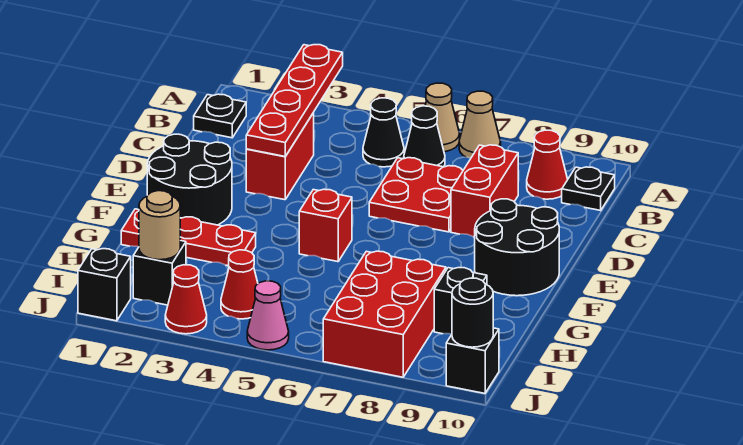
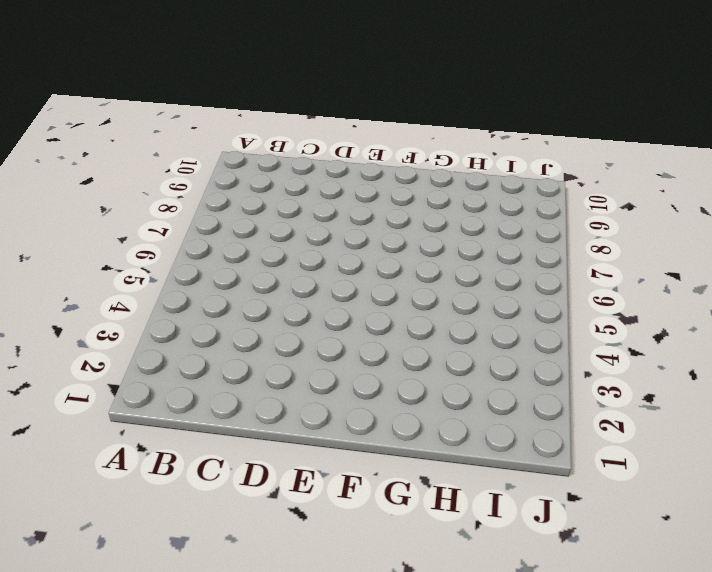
none -> tan cone A6 level 1
none -> tan cone A7 level 1
none -> black plate B1 level 1

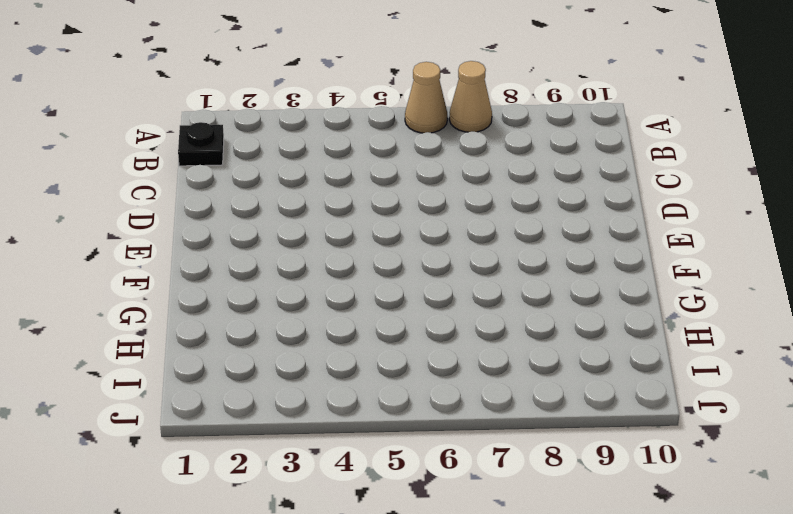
none -> black cone B5 level 1
none -> black cone B6 level 1
none -> red cone B9 level 1

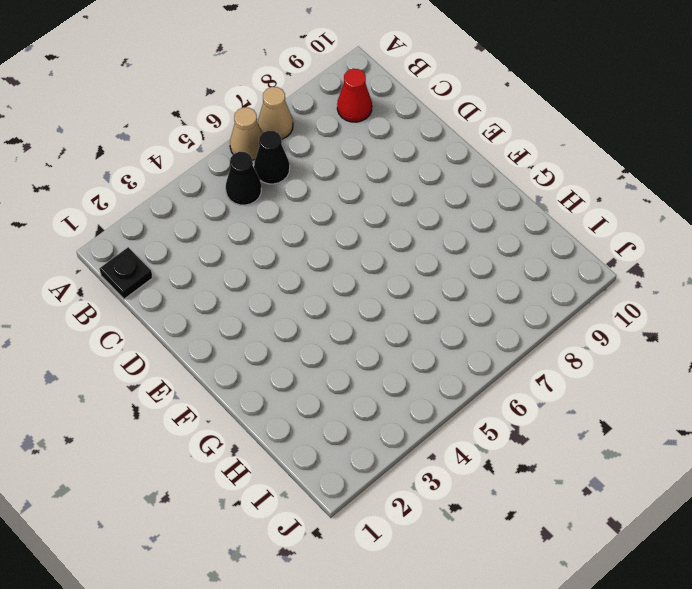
none -> black plate B10 level 1
none -> red brick C3:D3 level 1
none -> red plate C6:D7 level 1

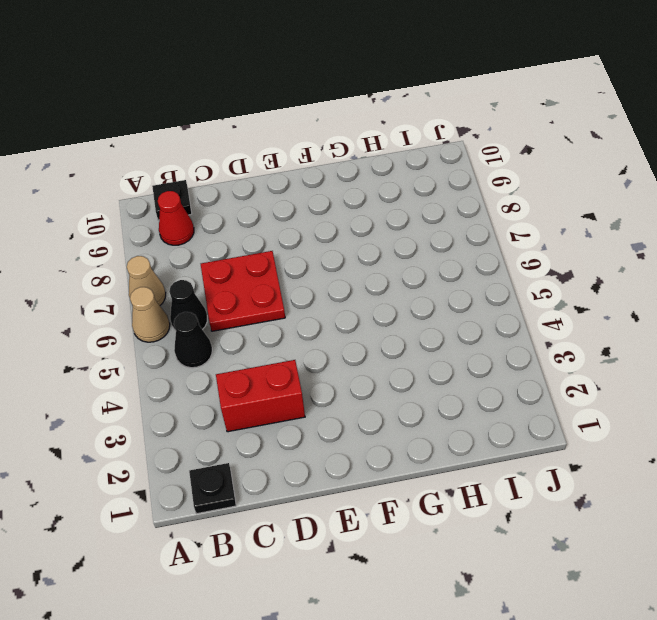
none -> red brick C8:D8 level 1
none -> black round brick E1:F2 level 1
none -> black round brick E9:F10 level 1

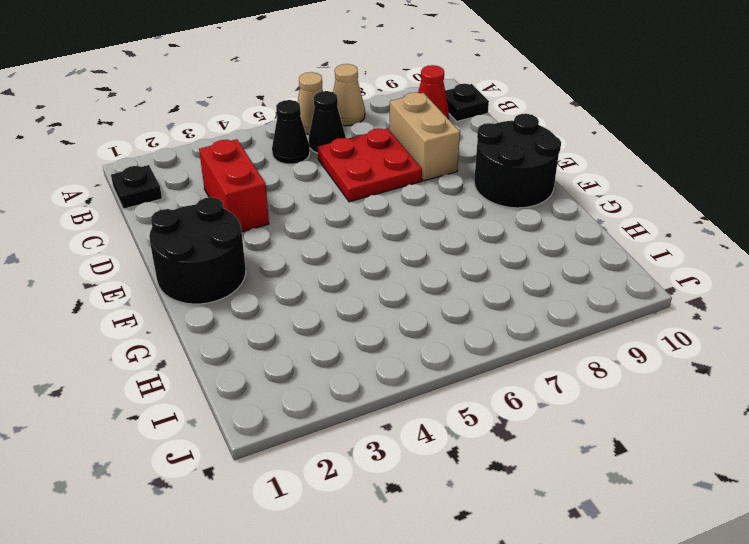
tan brick C8:D8 level 1 -> red brick C8:D8 level 1
none -> red brick F5 level 1
none -> red plate G1:G3 level 1
none -> red brick H7:J8 level 1

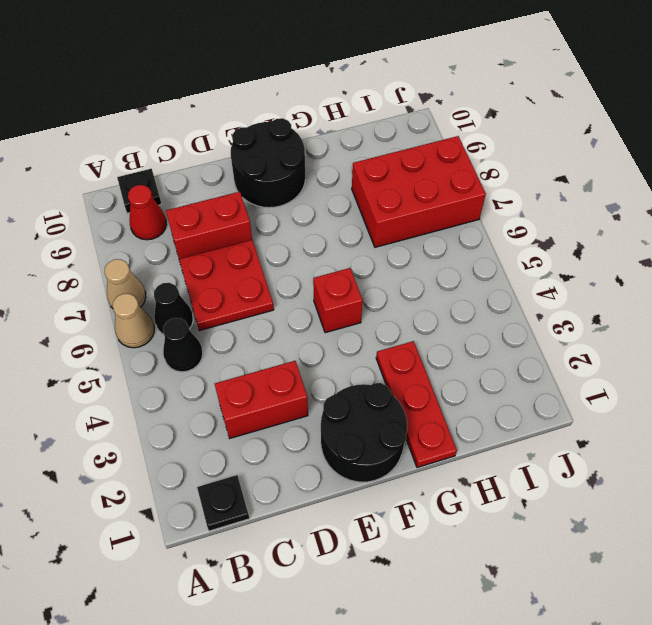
none -> black brick H9 level 1
none -> black brick I2 level 1
none -> red cone I4 level 1

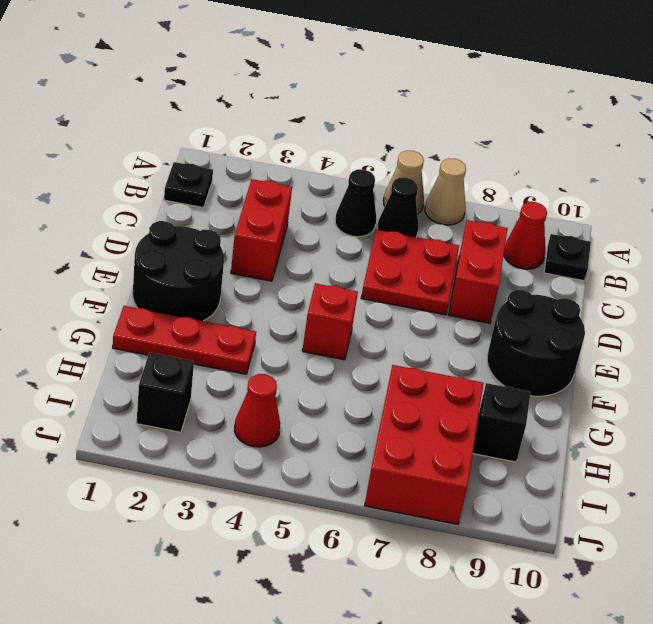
none -> black brick J1 level 1
none -> red cone J3 level 1
none -> pink cone J5 level 1

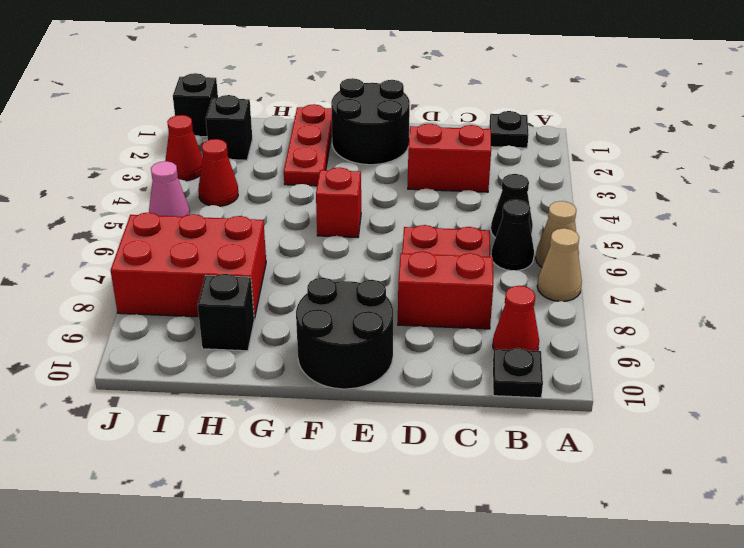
none -> black brick J10 level 1
none -> red plate A3:D3 level 2
none -> tan round brick I2 level 2

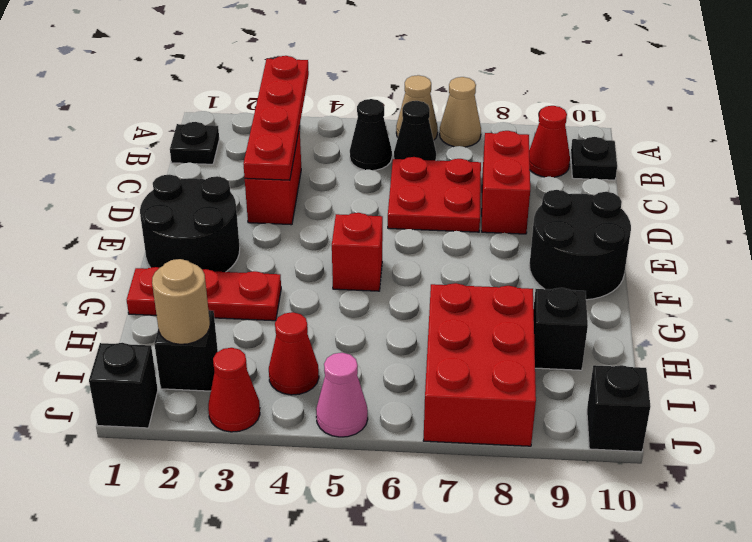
none -> black round brick J10 level 2

